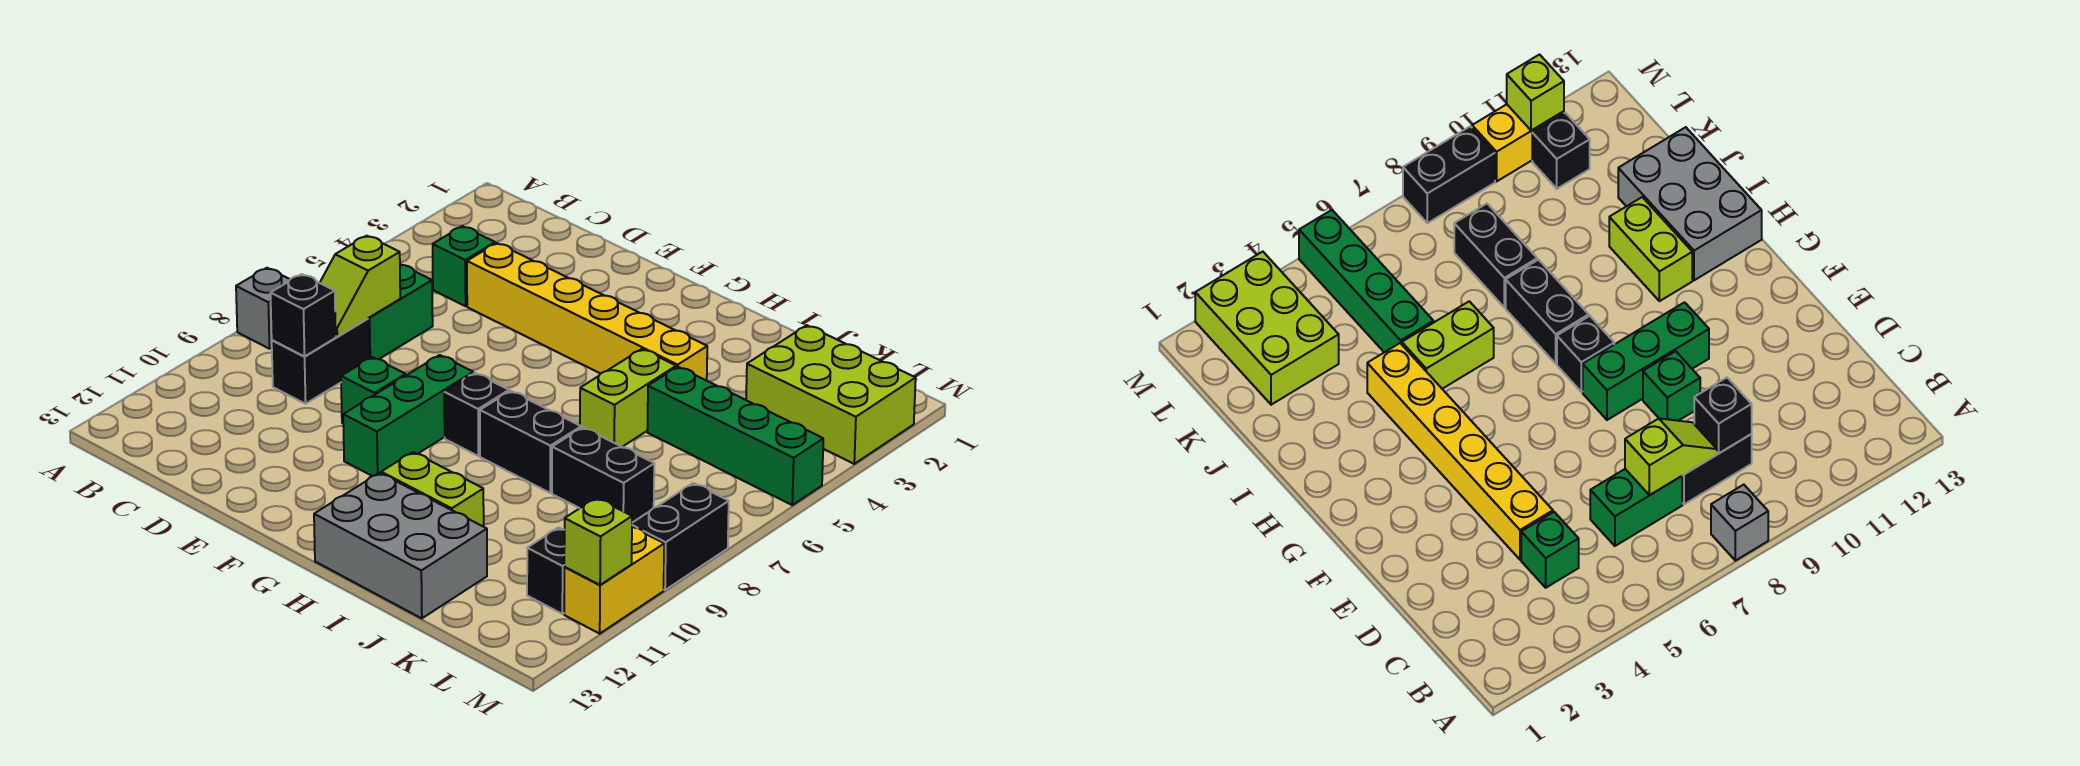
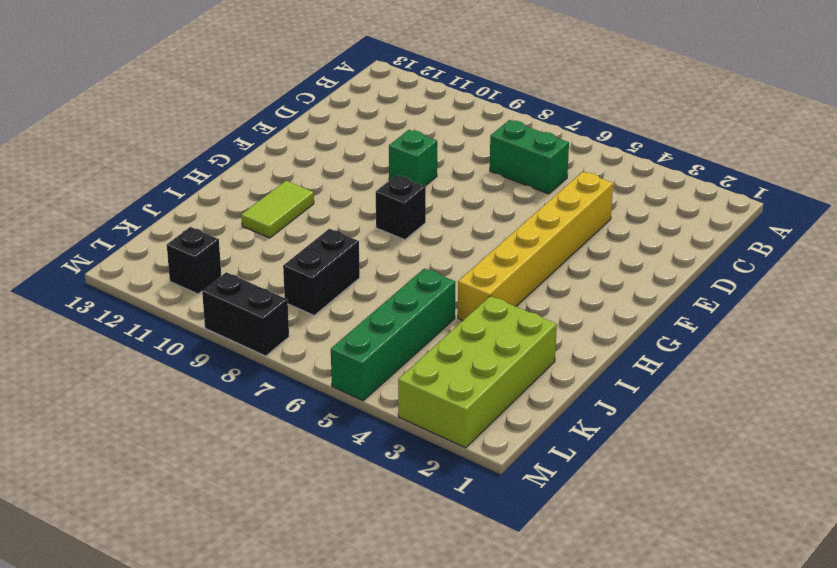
lime tile H11:I11 level 1 -> lime brick H11:I11 level 1
lime brick J2:M3 level 1 -> lime brick K2:M3 level 1
none -> grey brick A8 level 1
none -> green brick C4 level 1
none -> black brick C8:C9 level 1

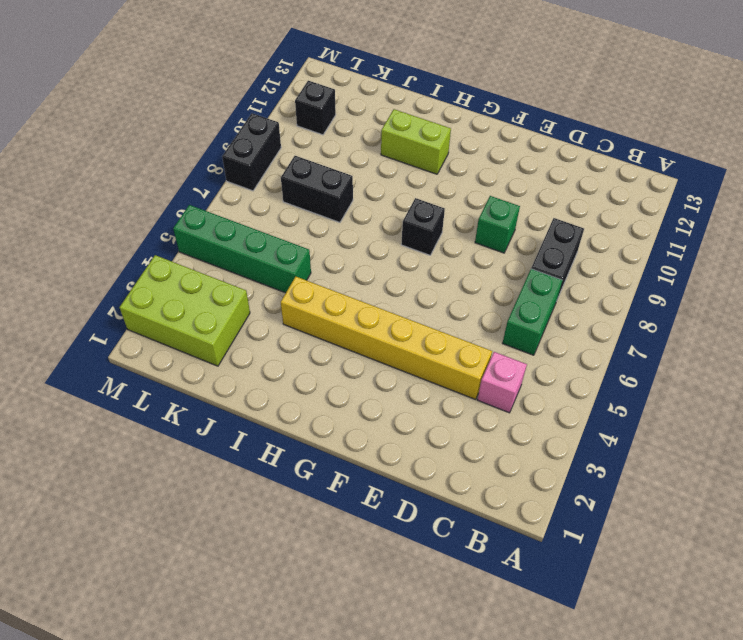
pink brick C4 level 1 -> green brick C4 level 1
none -> grey brick A8 level 1
none -> green brick F8:F10 level 1
none -> black brick H8:I8 level 1

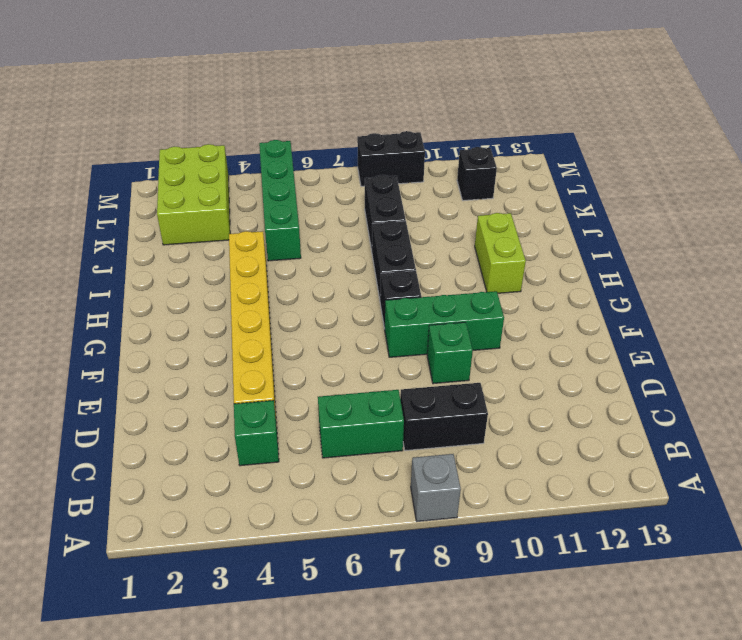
none -> grey brick H12:J13 level 1
none -> lime brick I5:I6 level 1
none -> yellow brick M10:M11 level 1

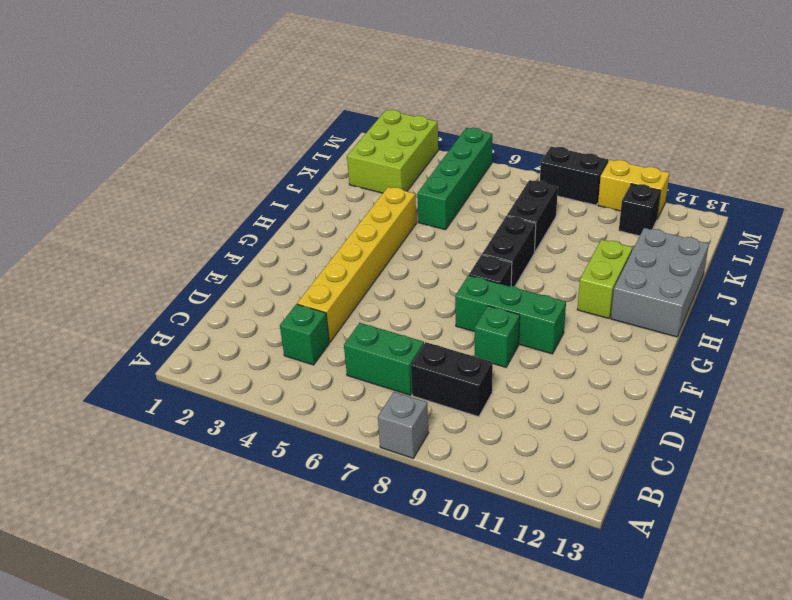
none -> lime brick I5:I6 level 1
none -> lime slope C7:C8 level 2 top 7
none -> black brick C9 level 2

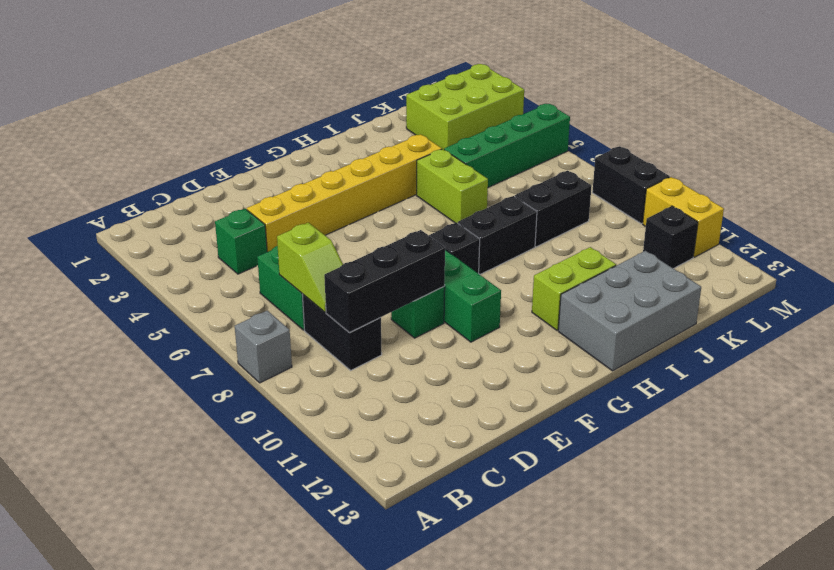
black brick C9:E9 level 2 -> black brick C9 level 2
none -> lime brick M11 level 2

